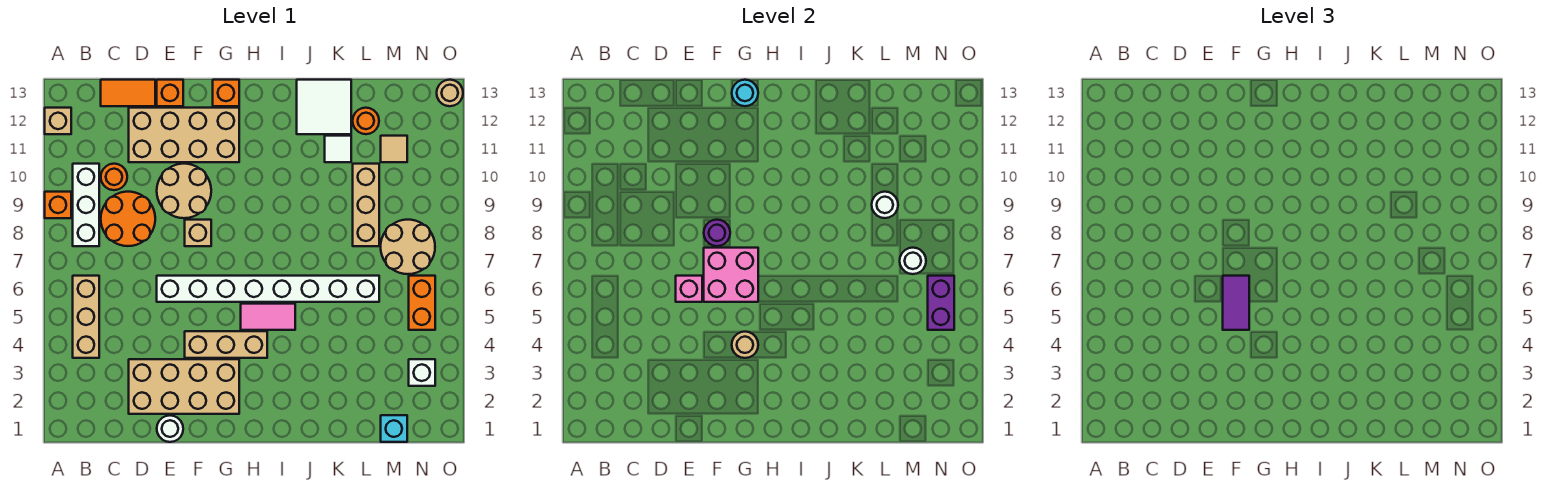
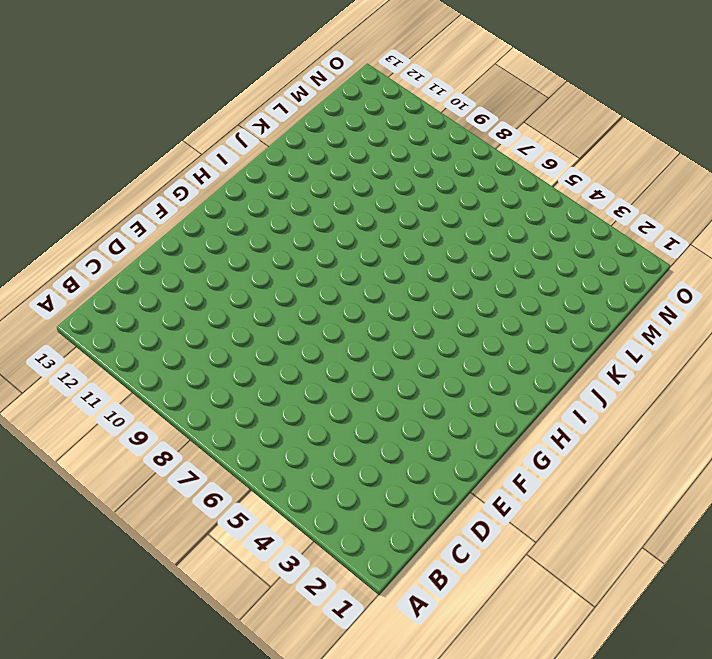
none -> orange brick A9 level 1
none -> tan brick A12 level 1
none -> tan brick B4:B6 level 1
none -> white brick B8:B10 level 1

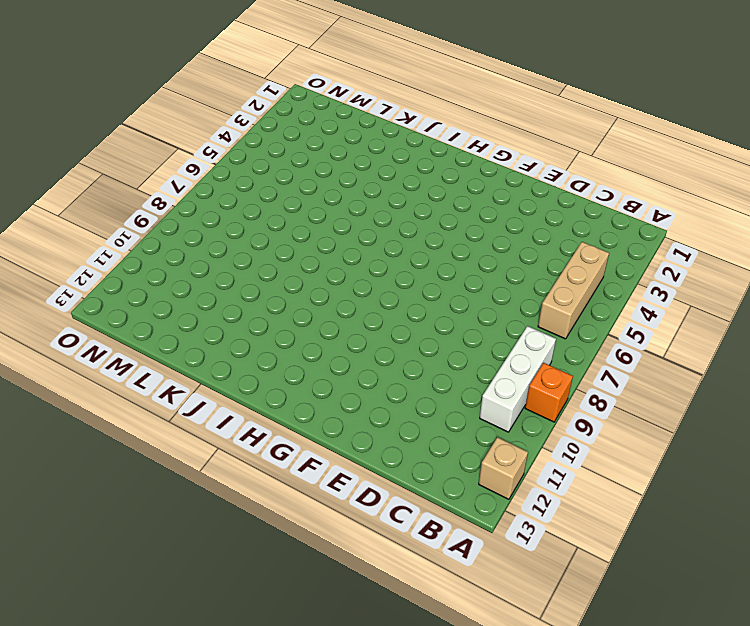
none -> orange round brick C8:D9 level 1
none -> orange round brick C10 level 1
none -> orange tile C13:D13 level 1
none -> tan brick D2:G3 level 1

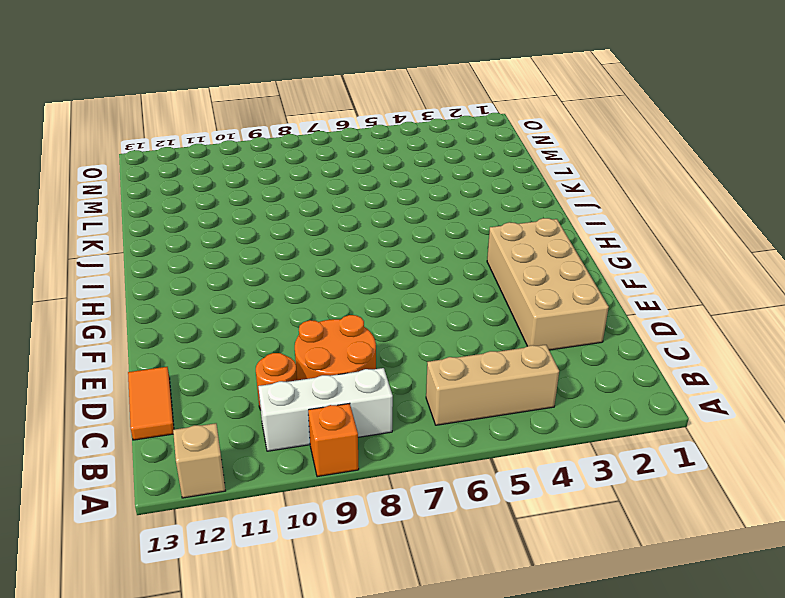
none -> tan brick D11:G12 level 1
none -> white round brick E1 level 1
none -> white brick E6:L6 level 1
none -> tan round brick E9:F10 level 1

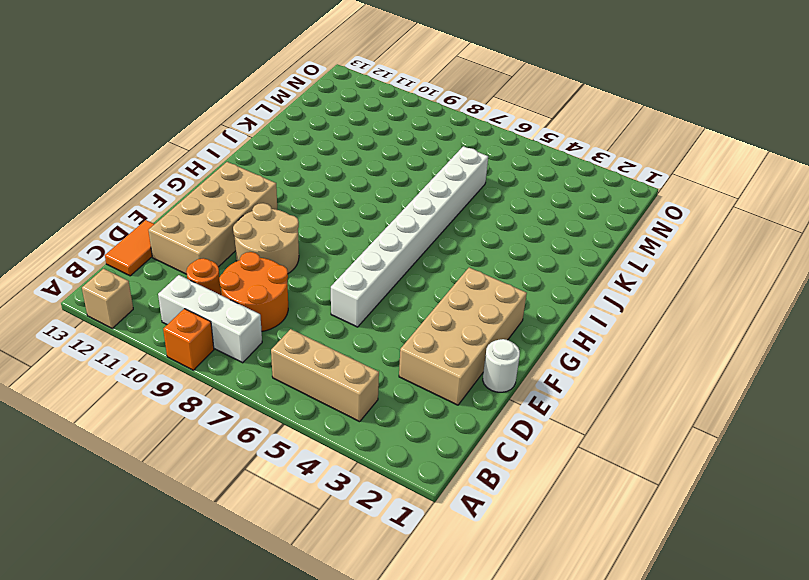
none -> orange brick E13 level 1
none -> tan brick F4:H4 level 1
none -> tan brick F8 level 1
none -> orange brick G13 level 1

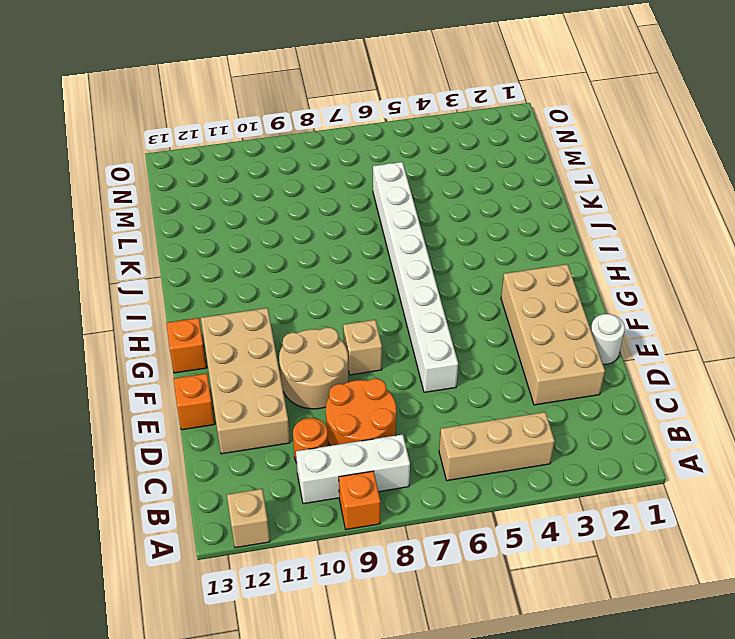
none -> orange tile C13:D13 level 1
none -> tan brick F4:H4 level 1
none -> pink tile H5:I5 level 1
none -> white tile J12:K13 level 1

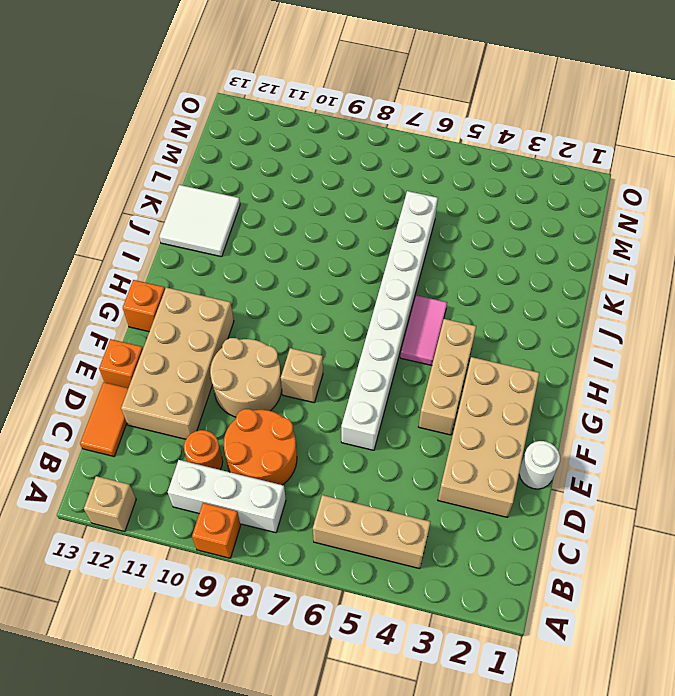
none -> white tile K11 level 1
none -> tan brick L8:L10 level 1
none -> orange round brick L12 level 1
none -> cyan brick M1 level 1

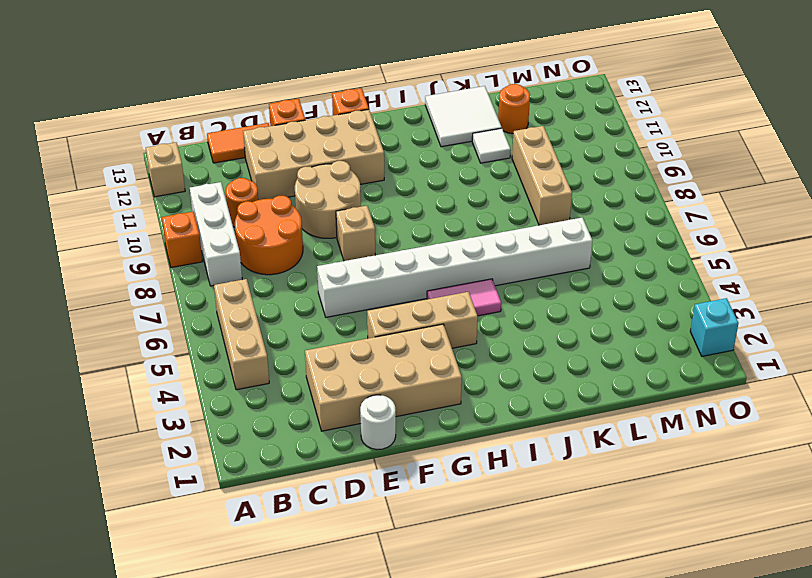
cyan brick O2 level 1 -> cyan brick M1 level 1
none -> tan round brick M7:N8 level 1
none -> tan tile M11 level 1
none -> white brick N3 level 1
none -> orange brick N5:N6 level 1

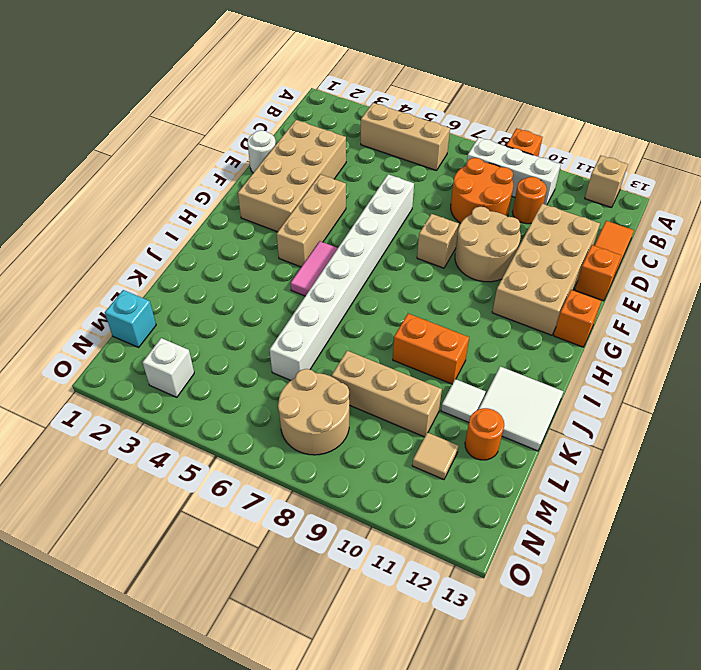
orange brick J9:J10 level 1 -> orange brick N5:N6 level 1
none -> tan round brick O13 level 1
none -> pink brick E6 level 2
none -> pink brick F6:G7 level 2
none -> purple round brick F8 level 2

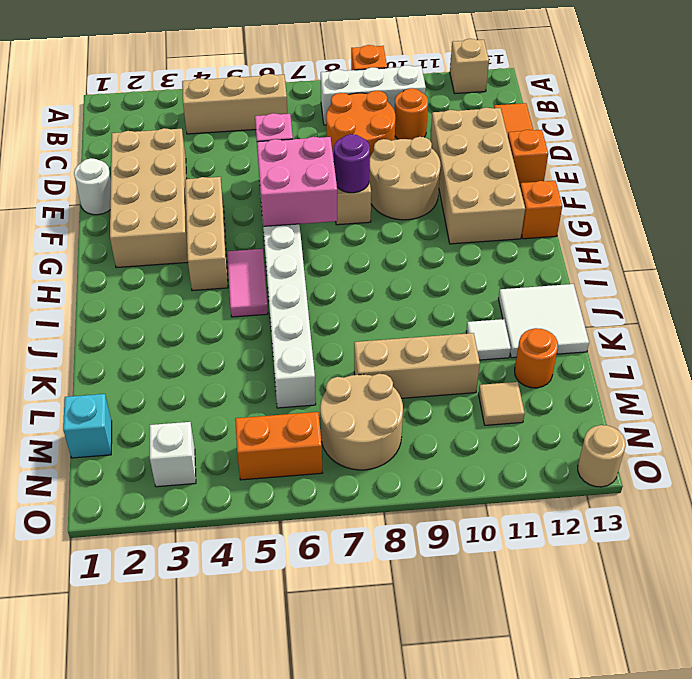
none -> tan round brick G4 level 2
none -> cyan round brick G13 level 2
none -> white round brick L9 level 2
none -> white round brick M7 level 2

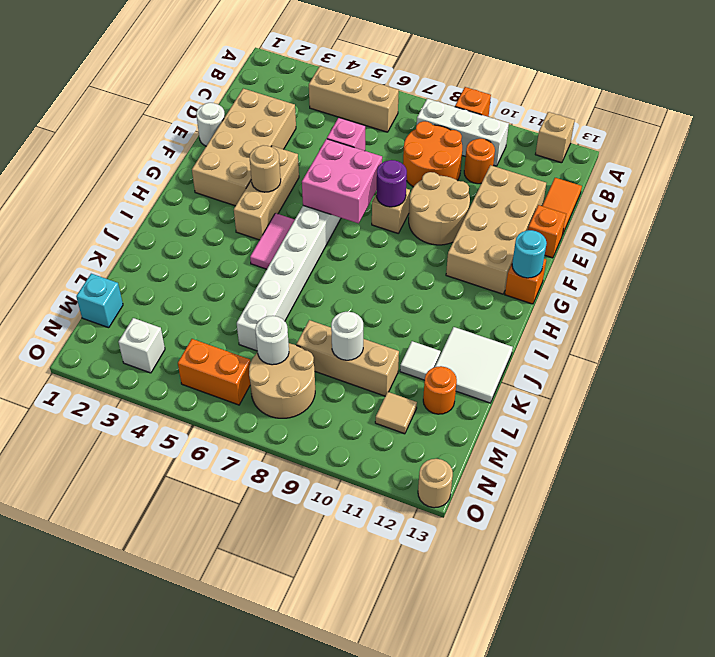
none -> purple brick N5:N6 level 2
none -> purple tile F5:F6 level 3

